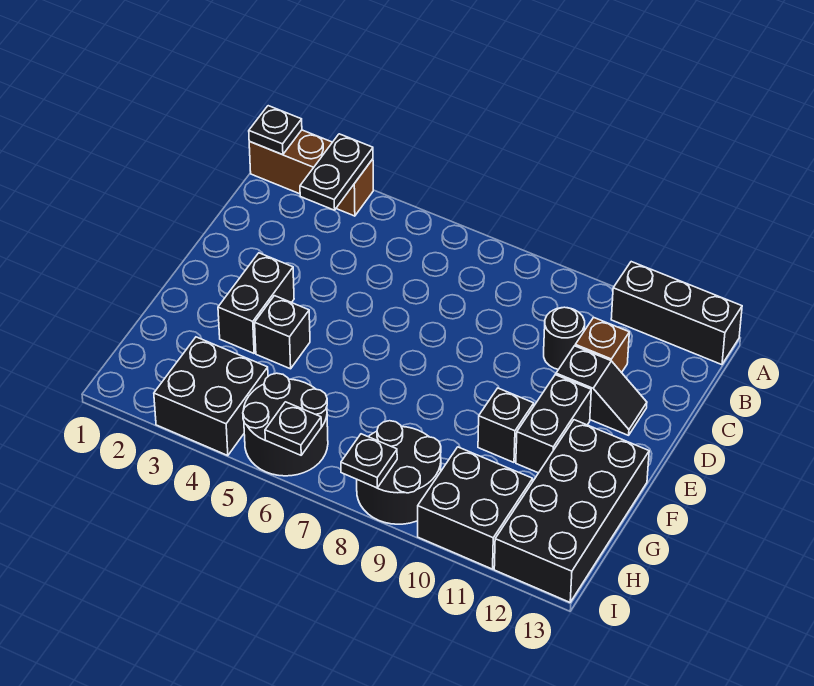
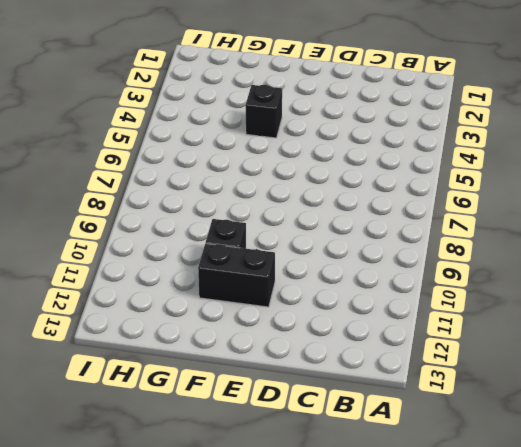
none -> brown brick A1:A3 level 1
none -> black brick A11:A13 level 1
none -> black round brick C10 level 1

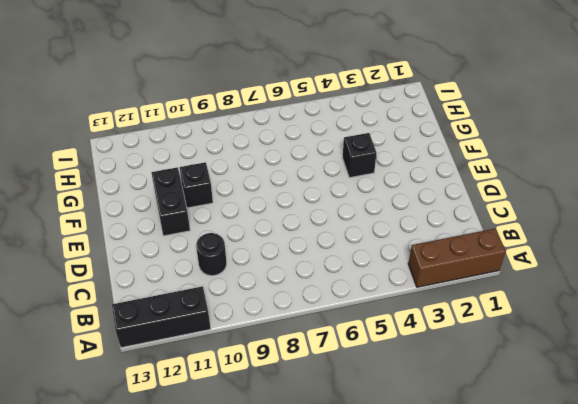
none -> brown brick C11 level 1
none -> black slope D11:D12 level 1 top 11
none -> black brick E3:F3 level 1

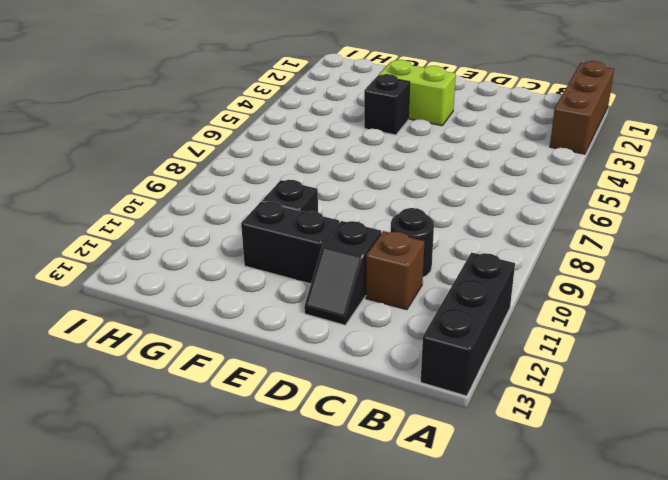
lime brick E3:F3 level 1 -> black brick E3:F3 level 1
none -> black brick F12:I13 level 1
none -> black brick H3:I4 level 1
none -> black round brick H5:I6 level 1

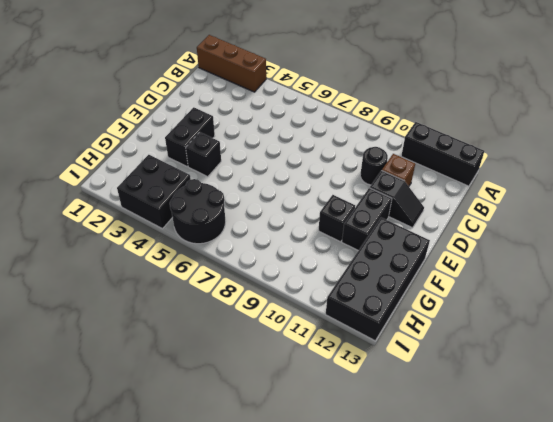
none -> black round brick H8:I9 level 1
none -> black brick H10:I11 level 1
none -> black plate A1 level 2

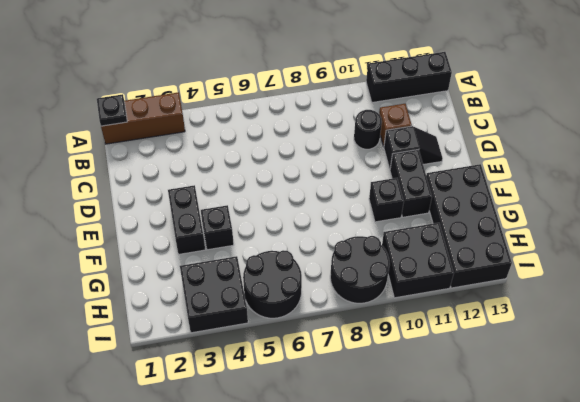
none -> black plate A3:B3 level 2
none -> black plate I6 level 2
none -> black plate I8 level 2

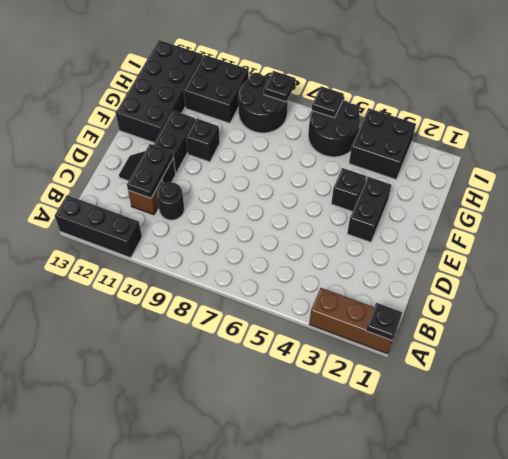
black plate C11:D11 level 2 -> black plate A3:B3 level 2

